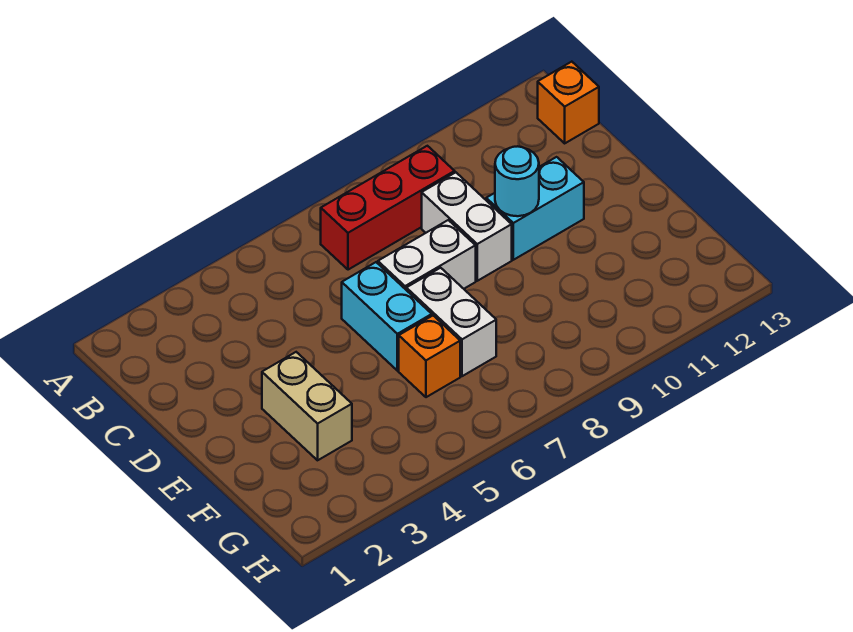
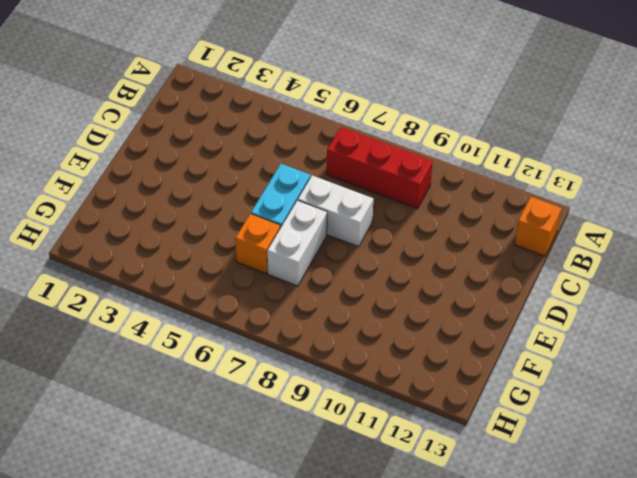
none -> white brick C9:D9 level 1
none -> cyan brick D10:D11 level 1

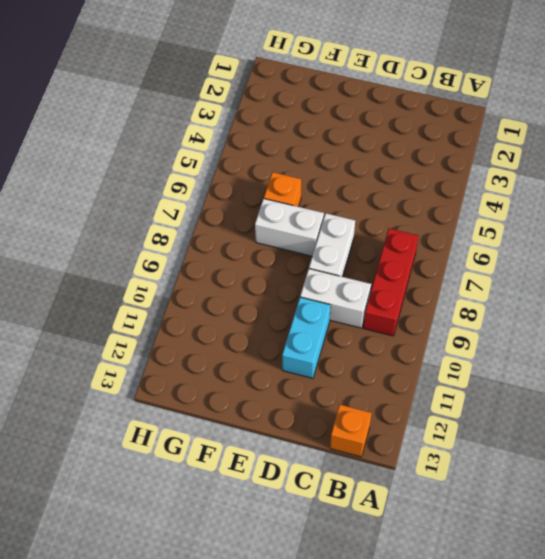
none -> cyan brick D6:E6 level 1
none -> tan brick E3:F3 level 1

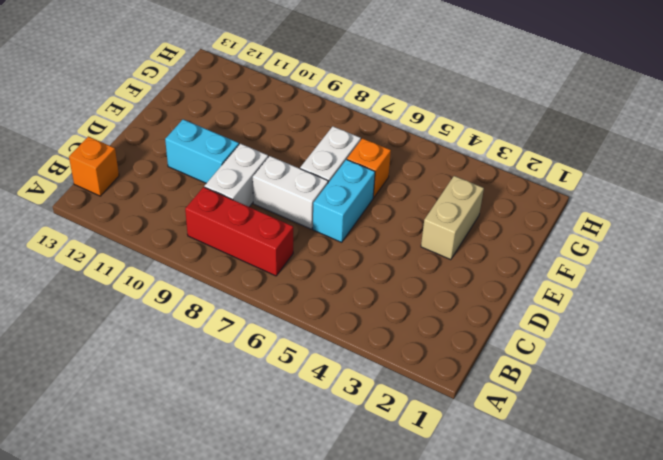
none -> cyan round brick D10 level 2

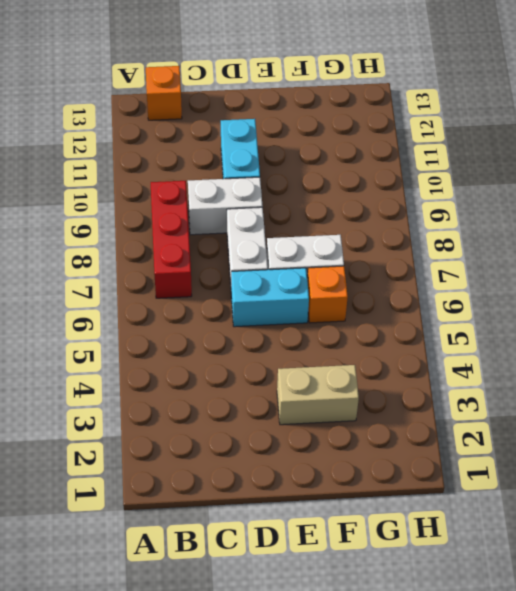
none -> cyan round brick D10 level 2

